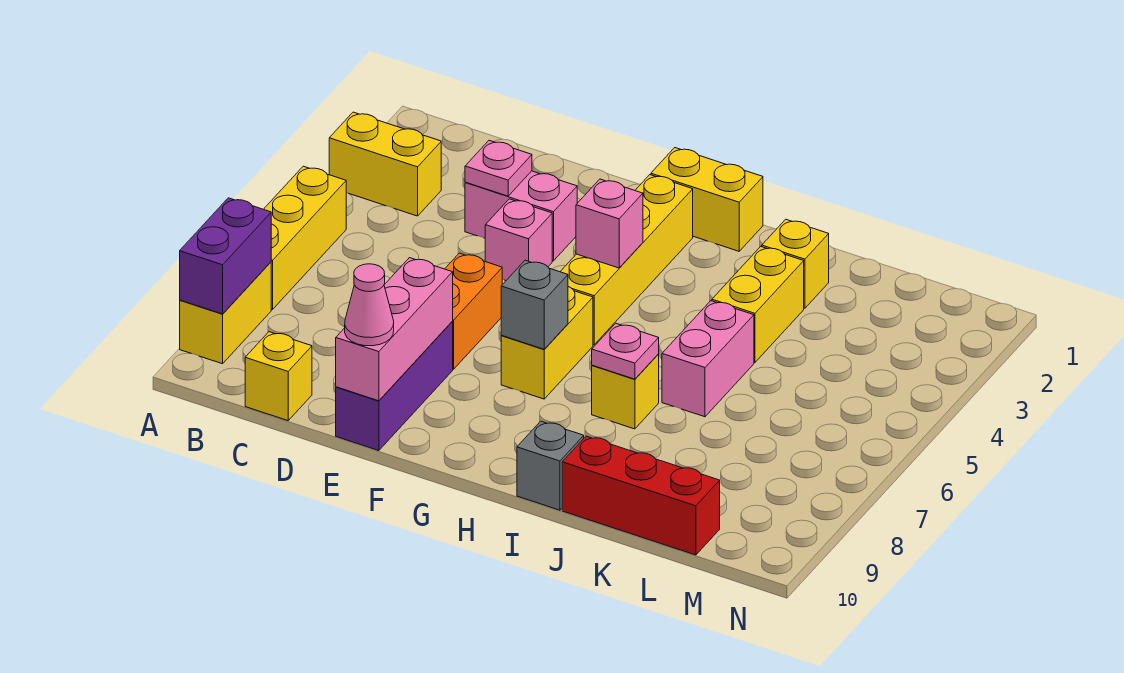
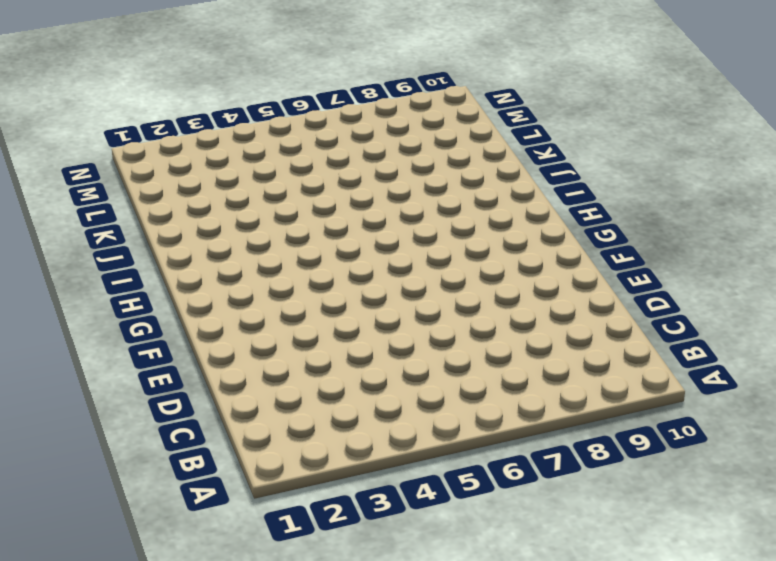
none -> yellow brick A3:B3 level 1
none -> yellow brick A5:A7 level 1
none -> yellow brick A8:A9 level 1

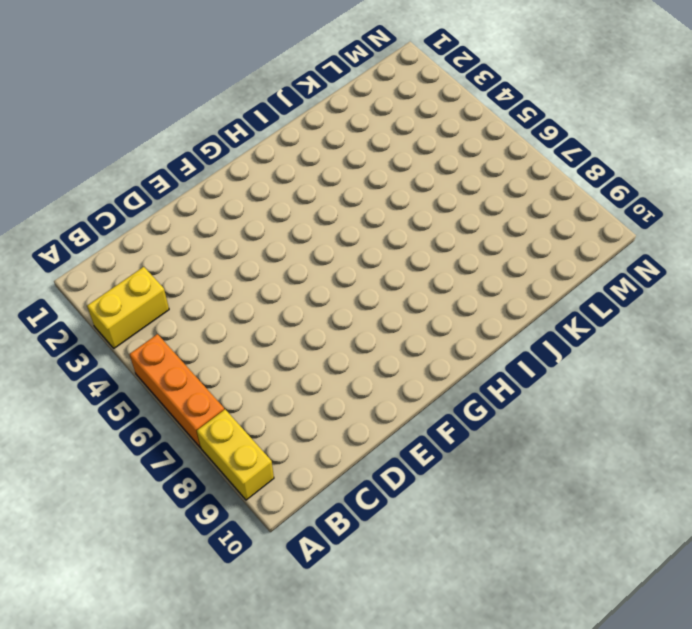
orange brick A5:A7 level 1 -> yellow brick A5:A7 level 1
none -> yellow brick C10 level 1
none -> pink brick D3:E3 level 1
none -> pink brick E4 level 1

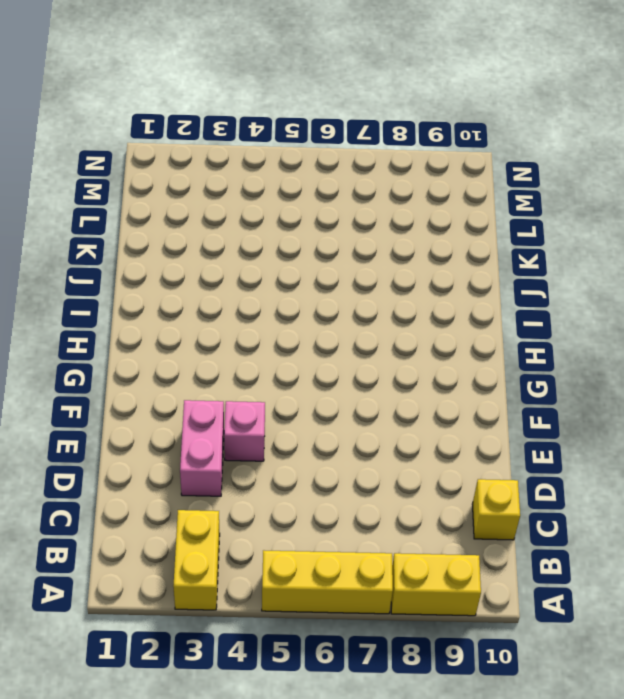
none -> orange brick E6:E7 level 1
none -> purple brick E8:E10 level 1
none -> yellow brick G1:H1 level 1

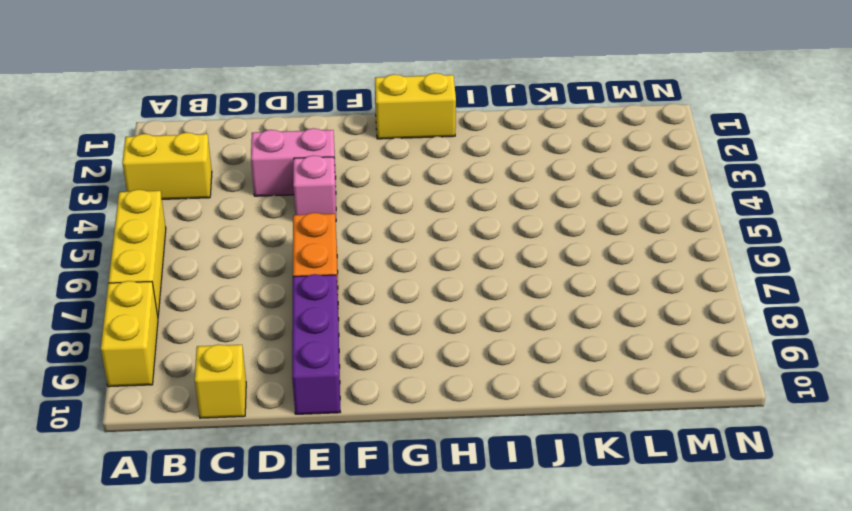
none -> yellow brick G2:G5 level 1
none -> yellow brick G6:G7 level 1
none -> yellow brick I7 level 1

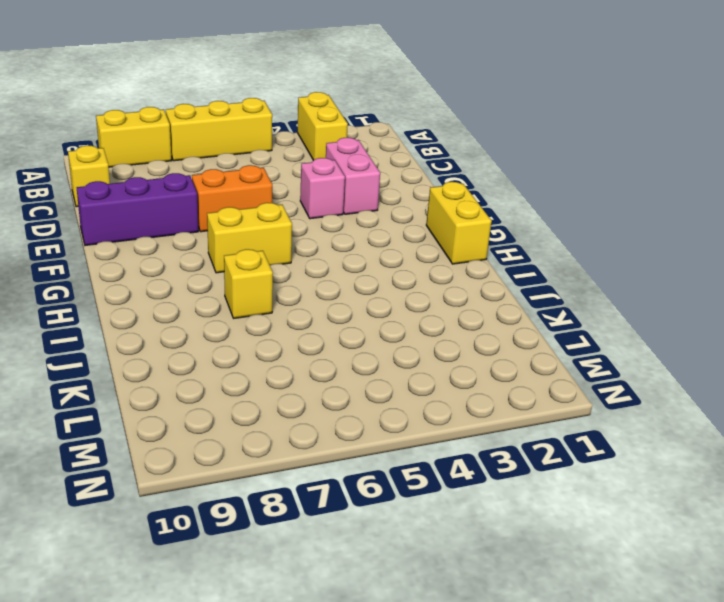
none -> yellow brick G2:G5 level 1
none -> grey brick I10 level 1
none -> yellow brick J2 level 1

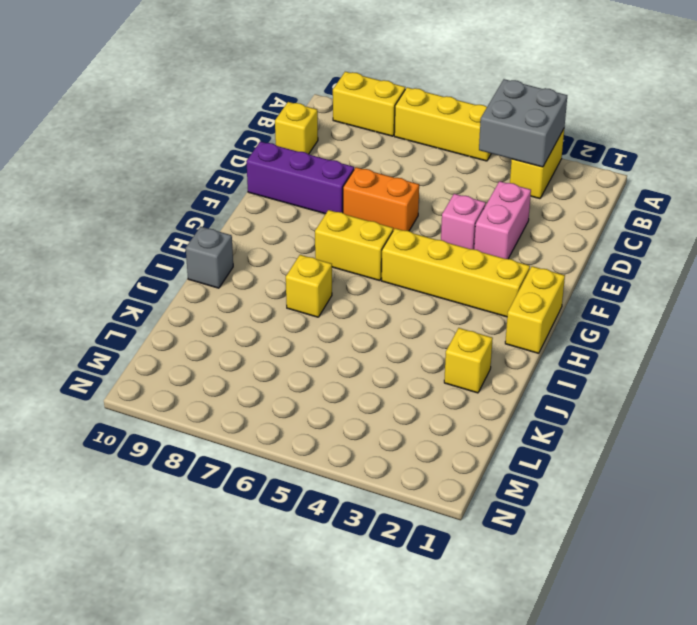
grey brick A3:B4 level 2 -> none
none -> yellow brick J3:J4 level 1
none -> pink brick J5:J6 level 1
none -> red brick J10:L10 level 1

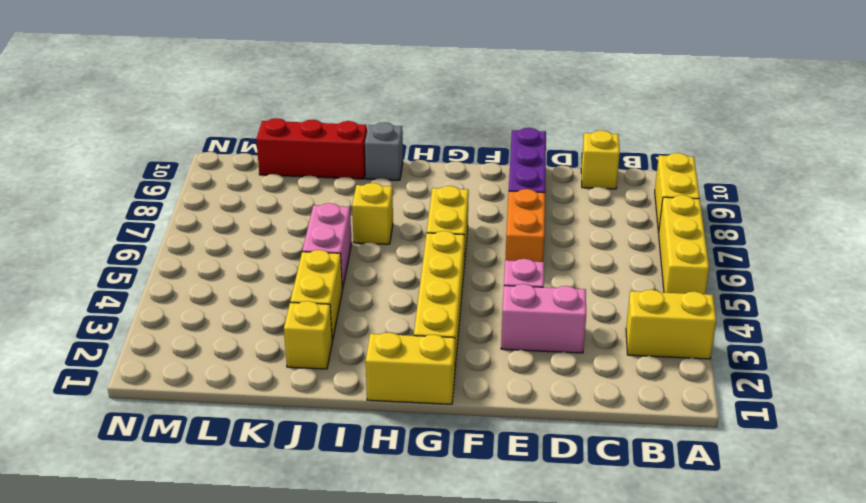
none -> purple brick A8:A9 level 2
none -> pink plate D3 level 2
none -> pink brick E8:E10 level 2

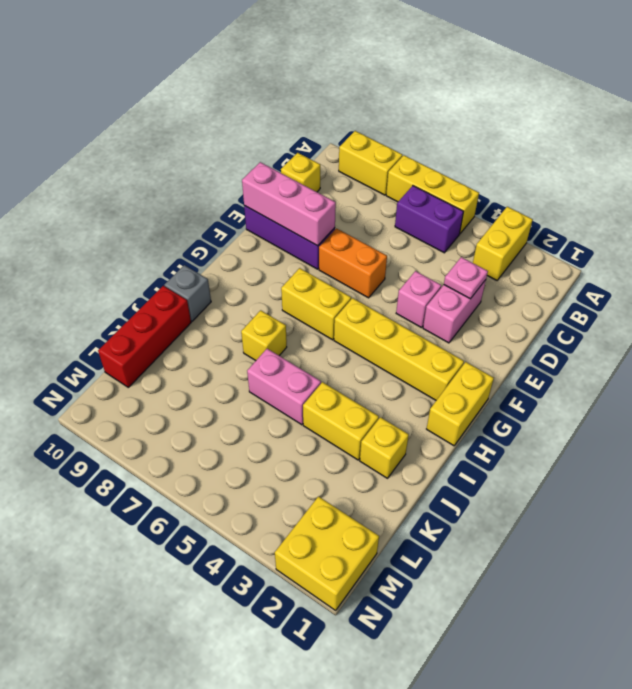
purple brick B5:B6 level 1 -> purple brick A8:A9 level 2
yellow brick M1:N2 level 1 -> none
none -> pink brick G4 level 2
none -> grey brick G7 level 2
none -> pink plate I7 level 2

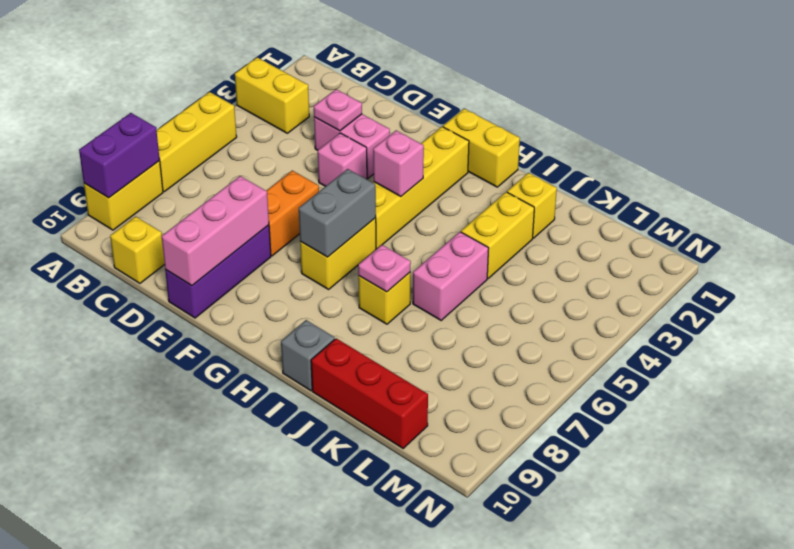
grey brick G6:G7 level 2 -> grey brick G7 level 2
none -> pink cone E10 level 3

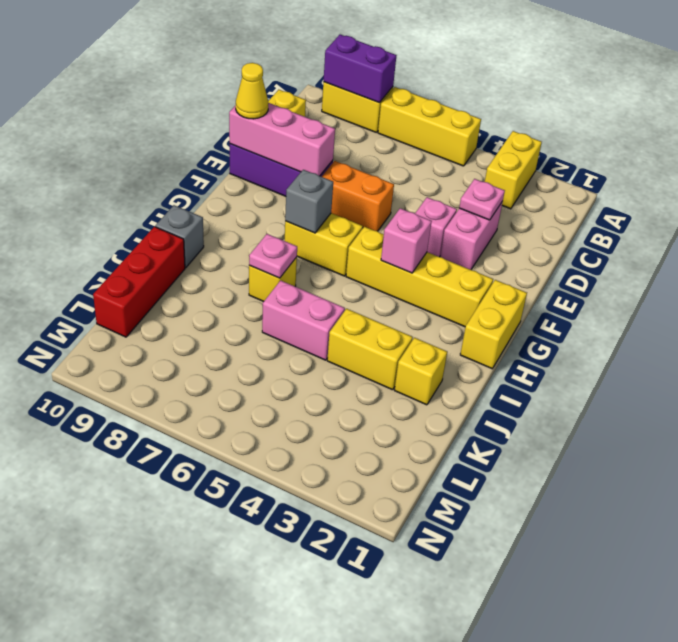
yellow cone E10 level 3 -> pink cone E10 level 3

